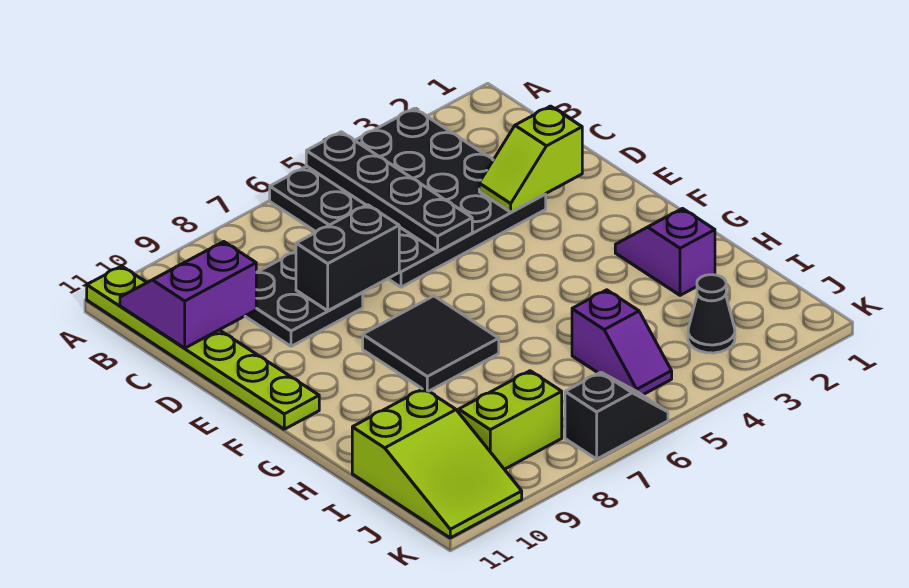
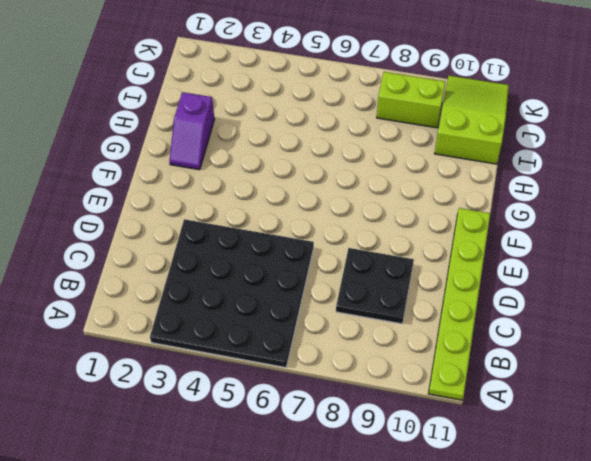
none -> black tile F7:G8 level 1
none -> purple slope I5:J5 level 1 top I
none -> black cone J3 level 1

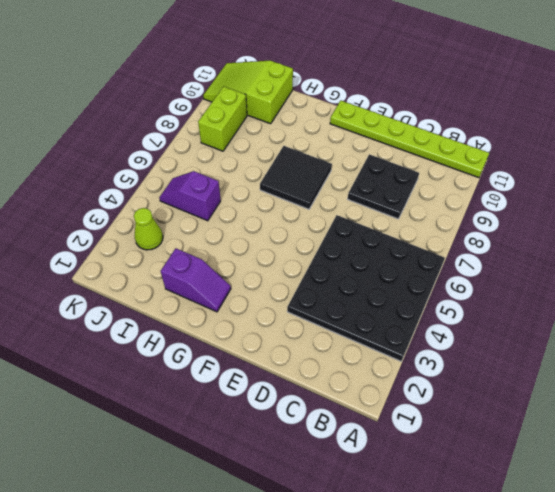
lime cone J3 level 1 -> black cone J3 level 1
none -> black slope K6:K7 level 1 top 7
none -> black plate A5:D5 level 2
none -> purple slope B10:C11 level 2 top C

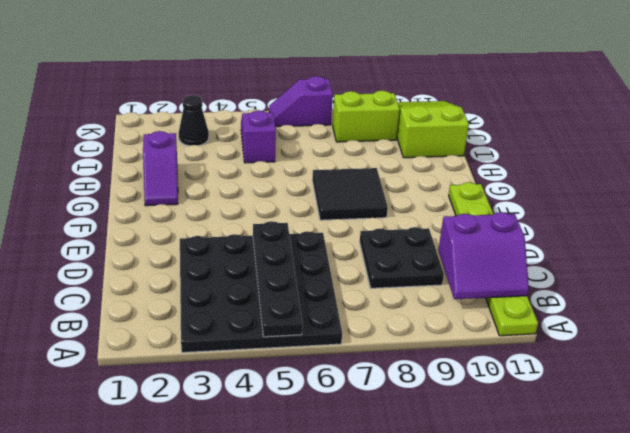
purple slope K6:K7 level 1 top 7 -> black slope K6:K7 level 1 top 7
none -> lime slope D2:D3 level 2 top 2
none -> black brick D7:D8 level 2

